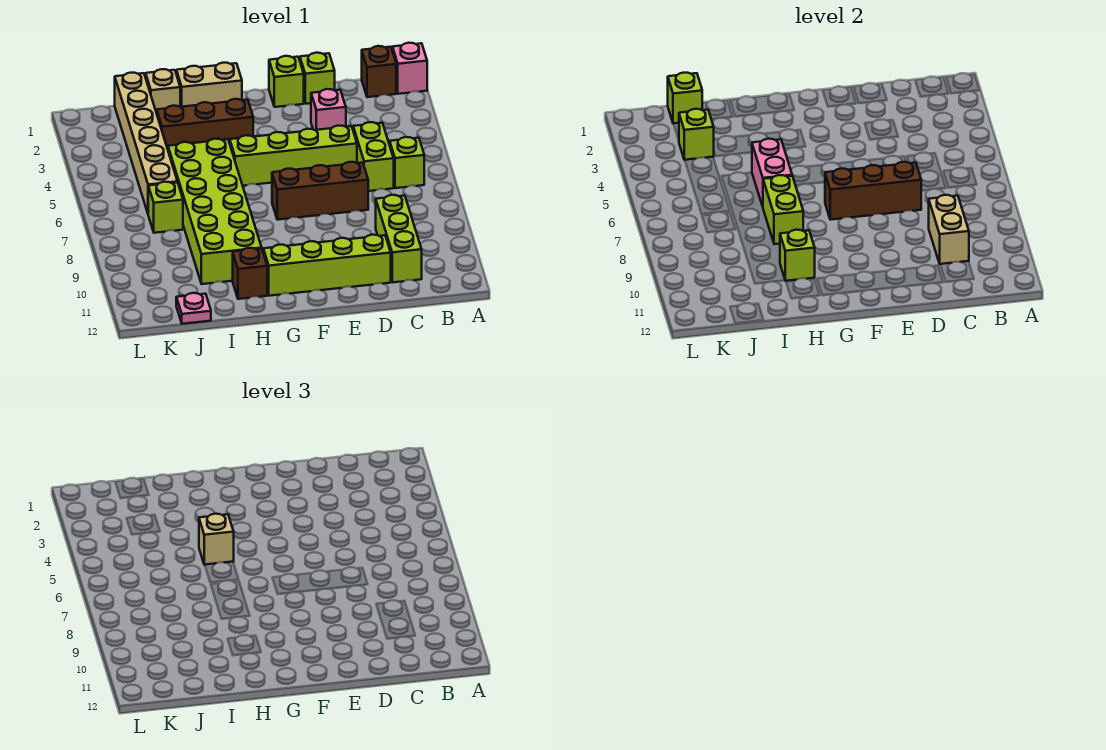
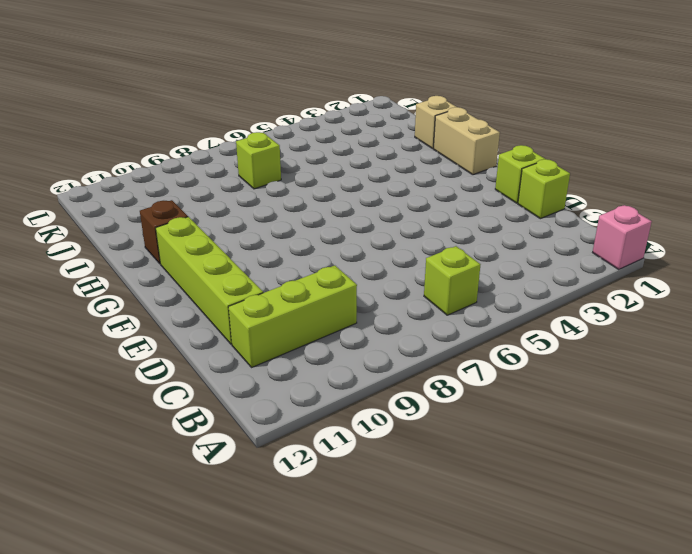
none -> brown brick B1 level 1
none -> lime brick C5:C6 level 1
none -> pink brick D3 level 1

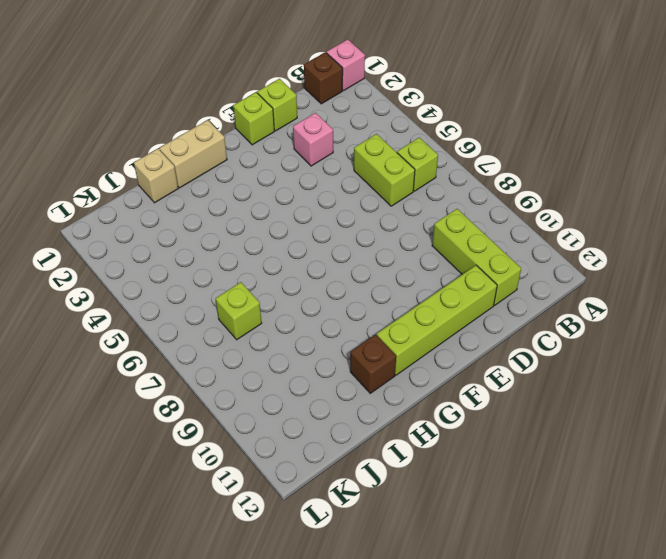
none -> lime brick D5:G5 level 1
none -> brown brick D7:F7 level 1
none -> brown brick G3:I3 level 1

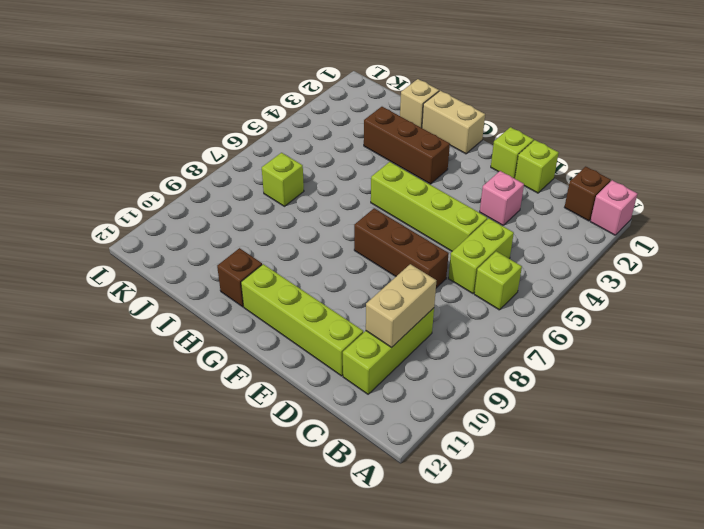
none -> lime brick H5:I10 level 1
none -> tan brick J1:J6 level 1
none -> pink plate J12 level 1

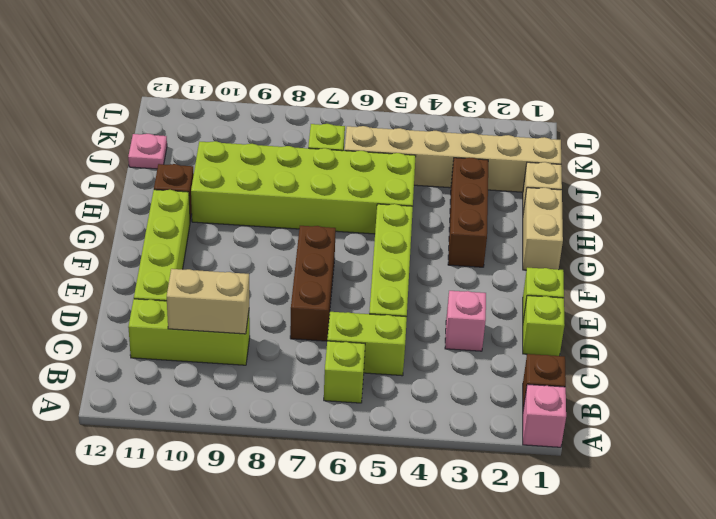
none -> brown brick D7:F7 level 2
none -> pink brick H5:H6 level 2
none -> lime brick H7:H8 level 2

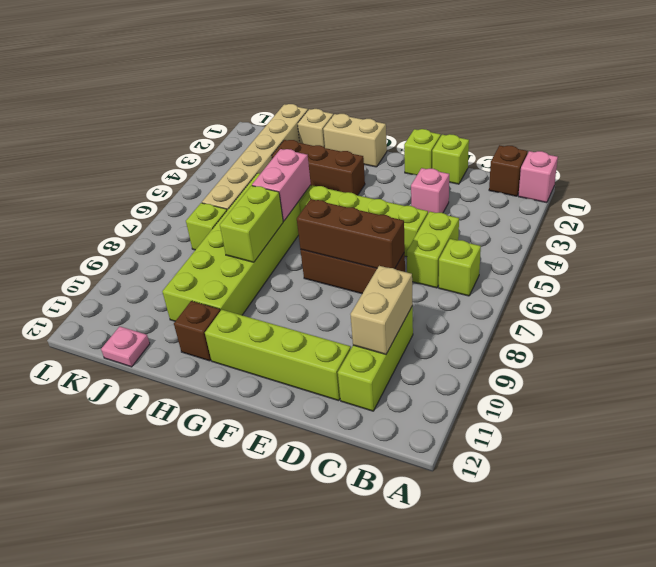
none -> lime brick H10 level 2
none -> lime brick J1 level 2
none -> lime brick J3 level 2

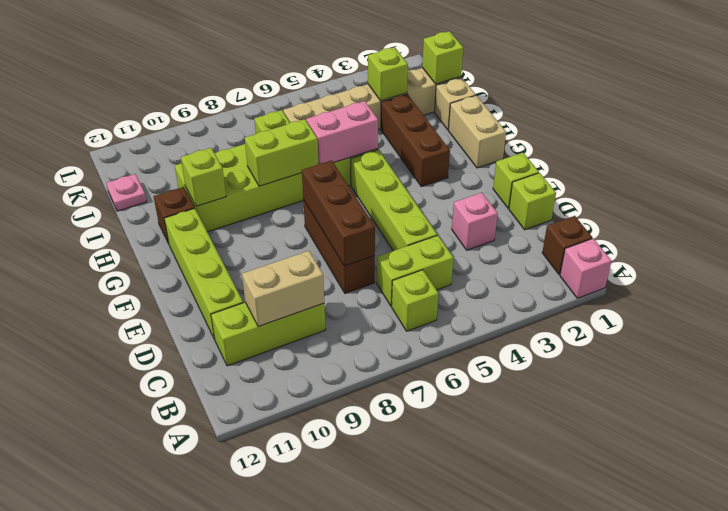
none -> tan brick H5 level 3

